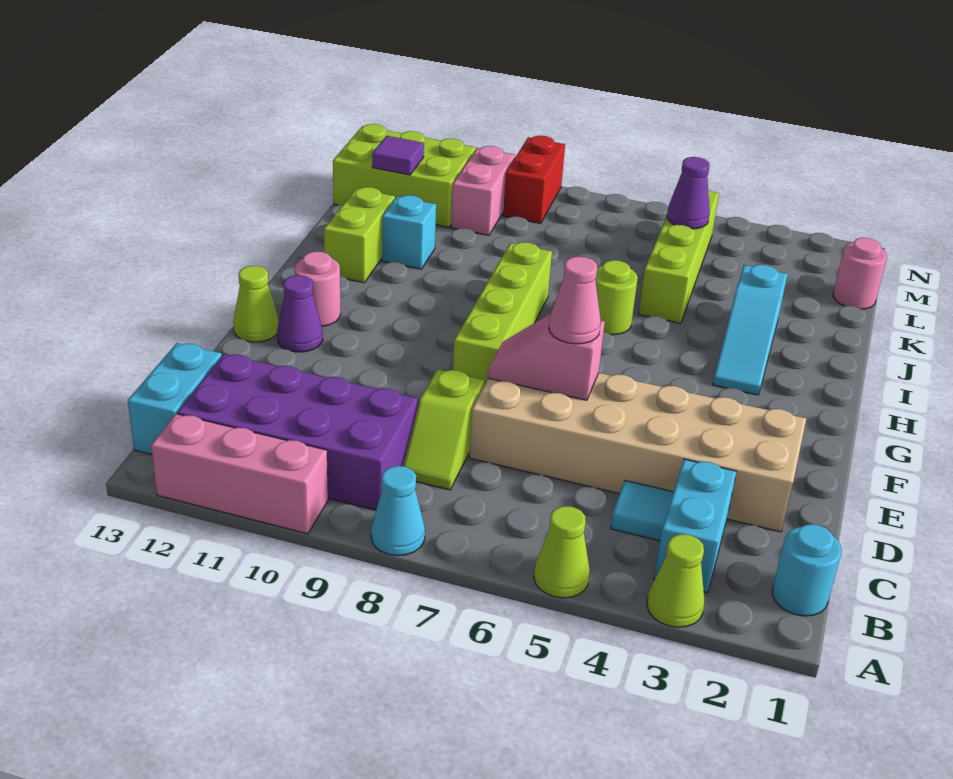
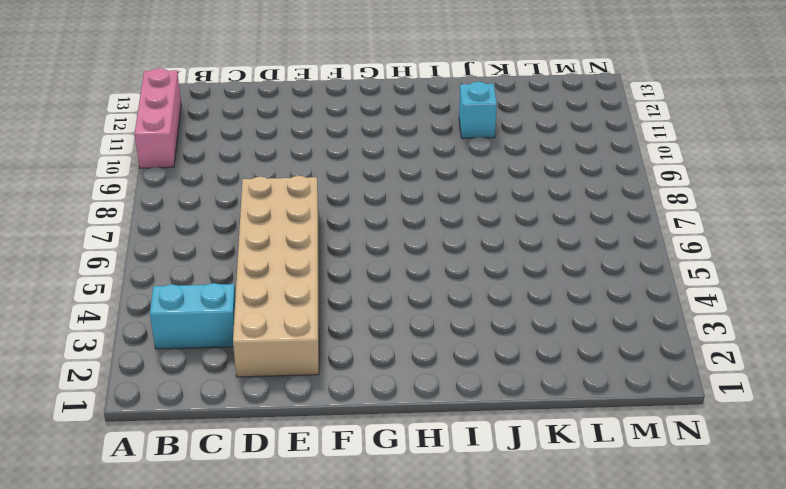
none -> lime cone A3 level 1
none -> lime cone A5 level 1
none -> cyan cone A8 level 1

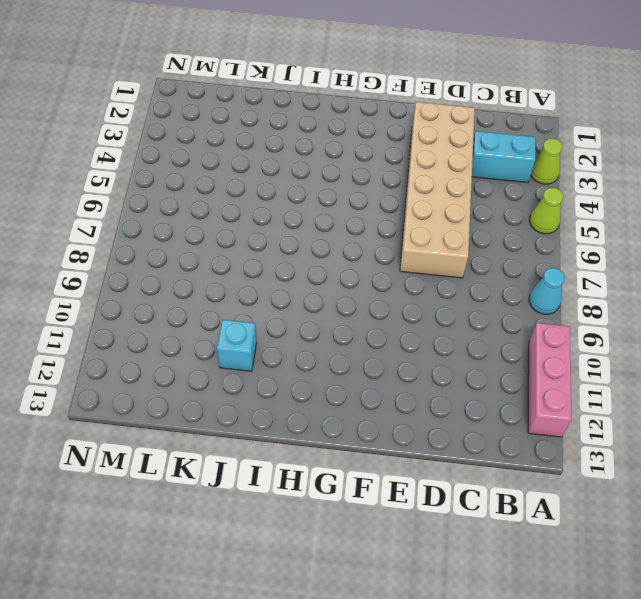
none -> cyan round brick B1 level 1
none -> purple brick B9:C12 level 1
none -> cyan brick B13:C13 level 1

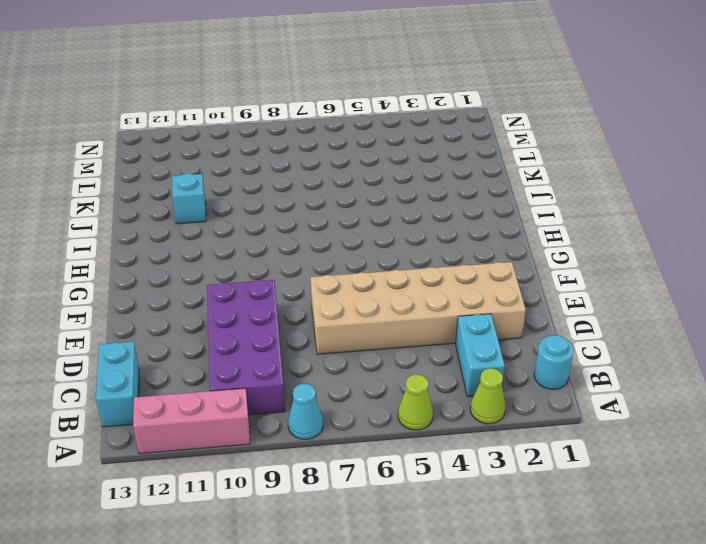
purple brick B9:E10 level 1 -> purple brick B9:C12 level 1
none -> cyan tile C4 level 1
none -> lime slope C8:D8 level 1 top D
none -> lime brick F8:I8 level 1

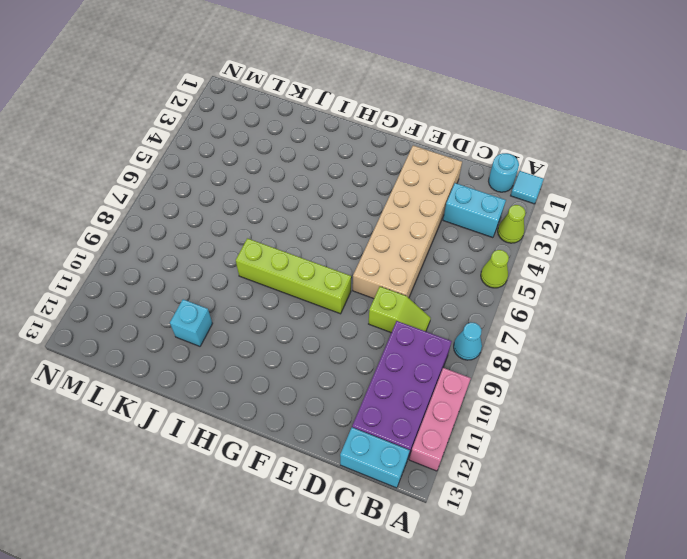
cyan tile A1 level 1 -> cyan tile C4 level 1
none -> purple cone F12 level 1
none -> lime cone F13 level 1
none -> pink round brick G12 level 1

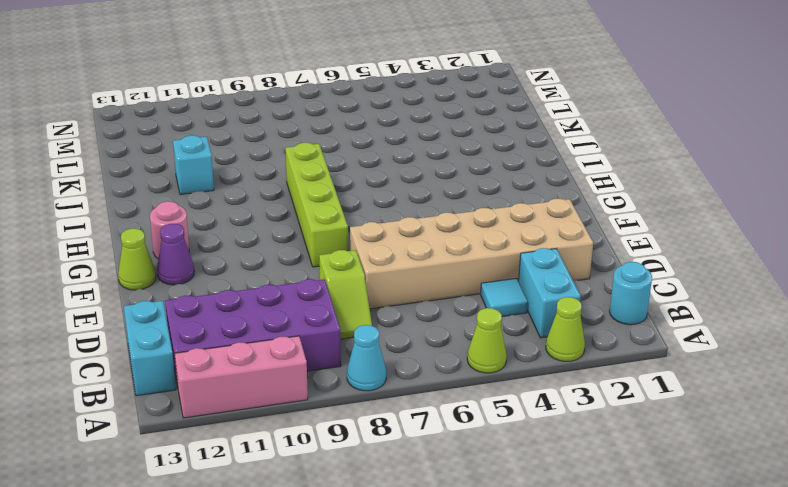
none -> cyan slope H3:J3 level 1 top J
none -> lime round brick I6 level 1
none -> lime brick I12:J12 level 1

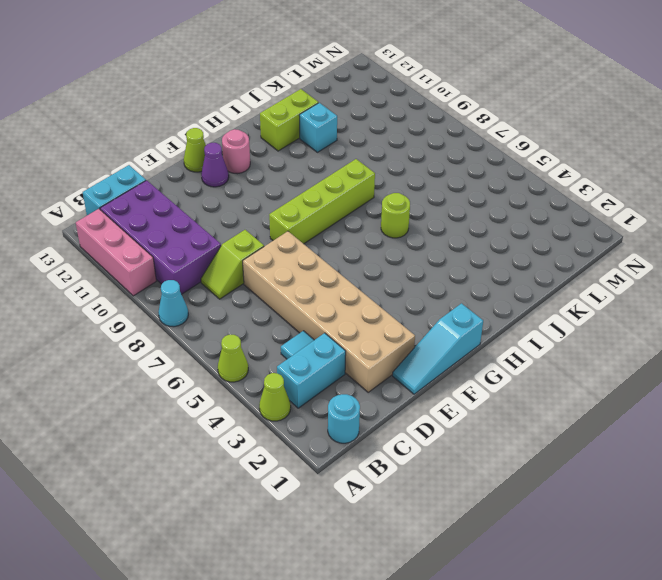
cyan slope E1:G1 level 1 top G -> cyan slope H3:J3 level 1 top J
none -> lime brick J5:M5 level 1
none -> pink round brick L1 level 1
none -> pink brick L10:M10 level 1

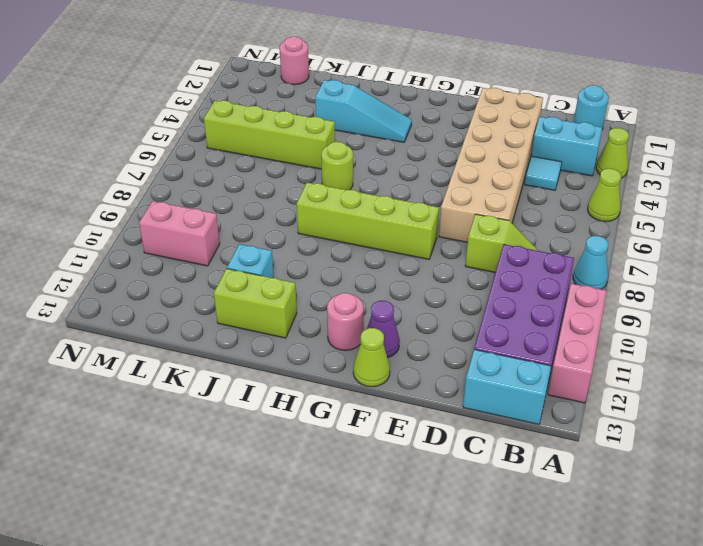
none -> lime brick L11:M13 level 1
none -> red brick M9:N9 level 1
none -> pink slope E6:E7 level 2 top 6

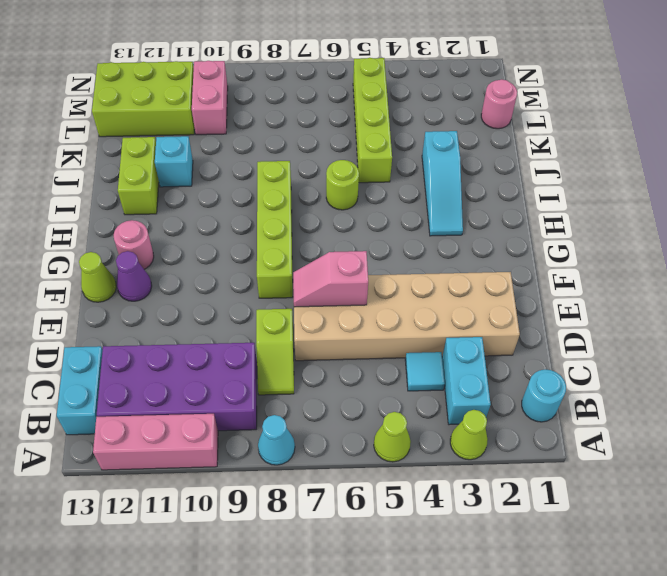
none -> red brick M9:N9 level 1
none -> purple cone L5 level 2
none -> purple tile L12 level 2

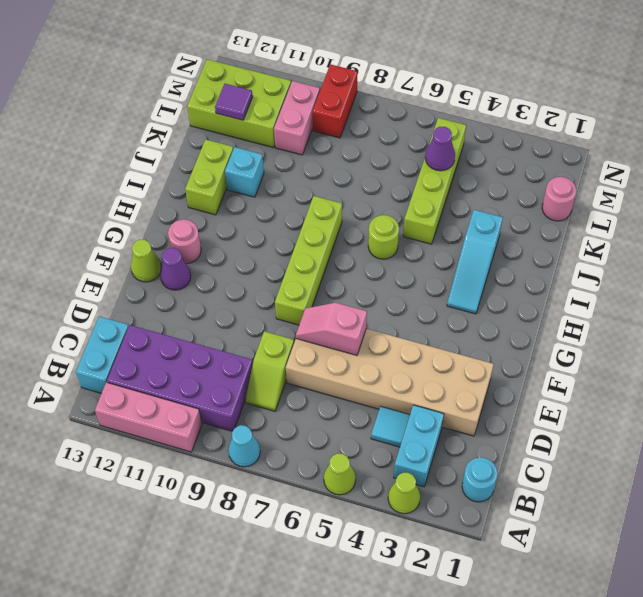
none -> pink cone E6 level 3

